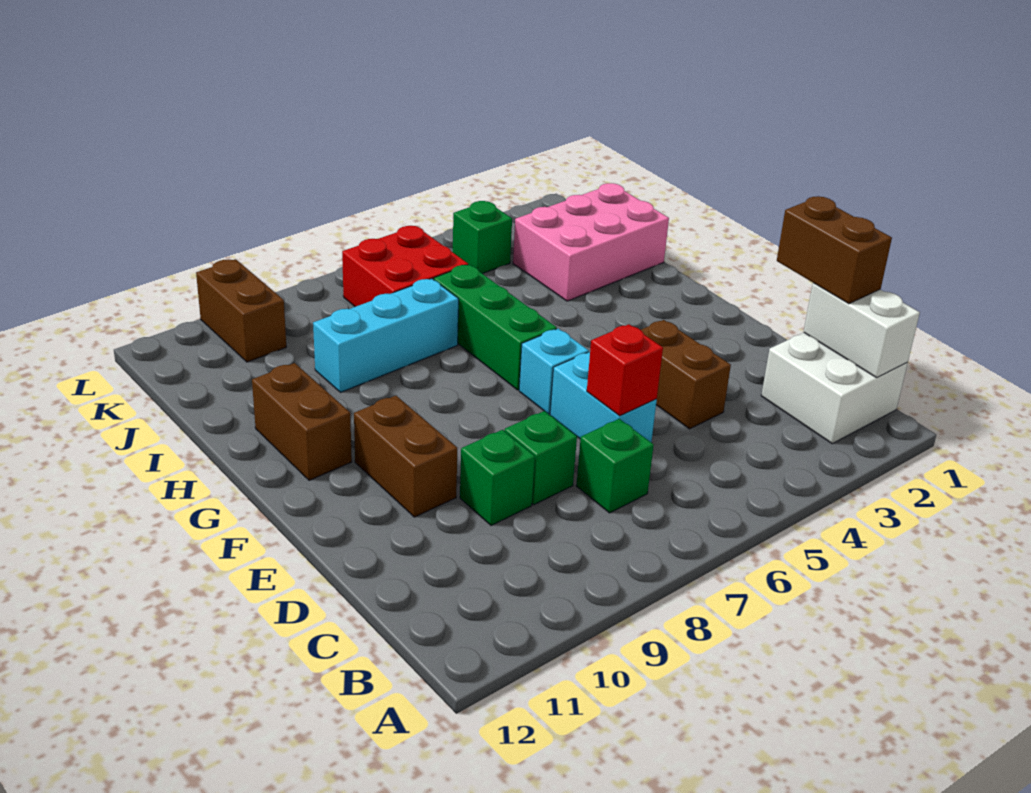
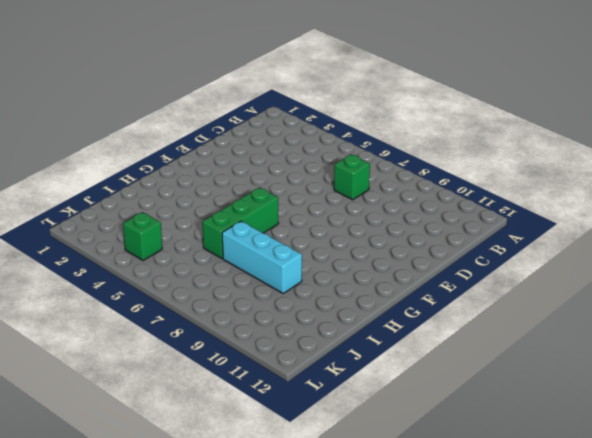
none -> white brick B1:C2 level 1
none -> brown brick D4:E4 level 1
none -> cyan brick D6:E6 level 1

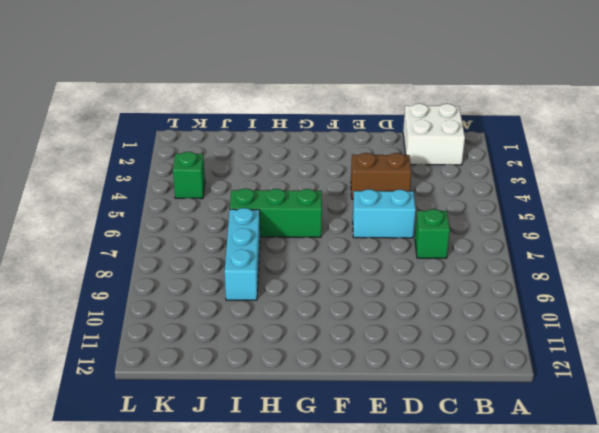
none -> green brick D8 level 1
none -> green brick D9 level 1
none -> brown brick E10:F10 level 1

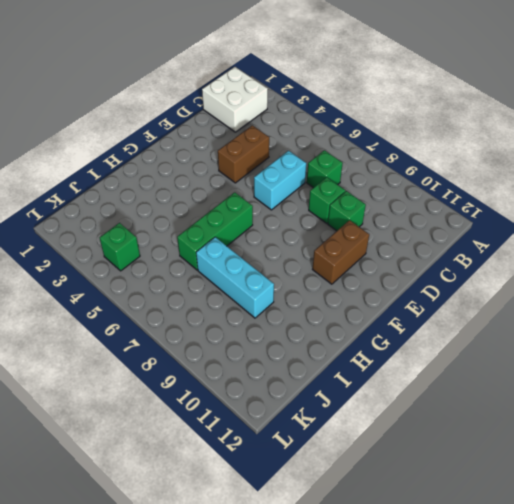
none -> cyan brick F6 level 1
none -> brown brick G11:H11 level 1
none -> pink brick I1:J3 level 1

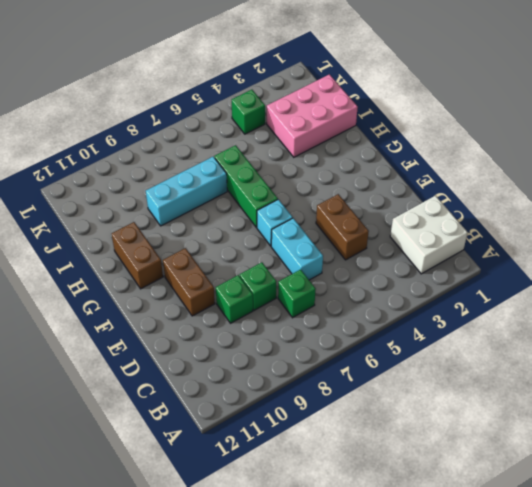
none -> red brick J6:K7 level 1
none -> brown brick K10:L10 level 1
none -> white brick B1:C1 level 2

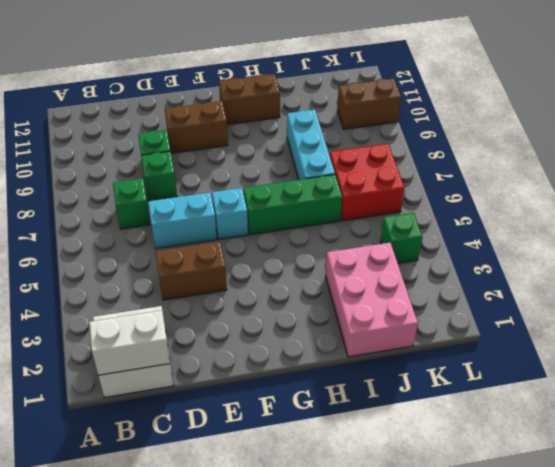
none -> red brick D6 level 2
none -> brown brick C1:D1 level 3

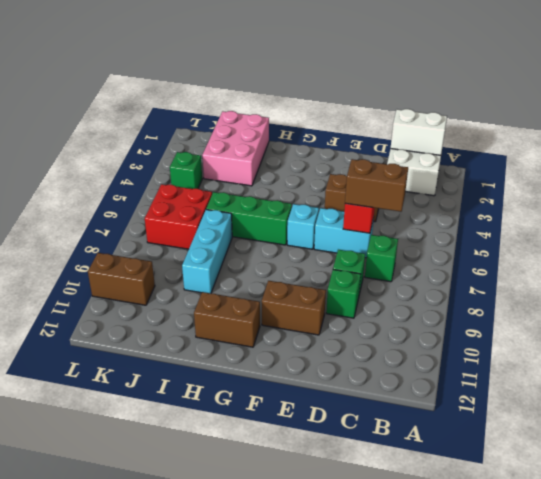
brown brick C6:D6 level 3 -> brown brick C1:D1 level 3

